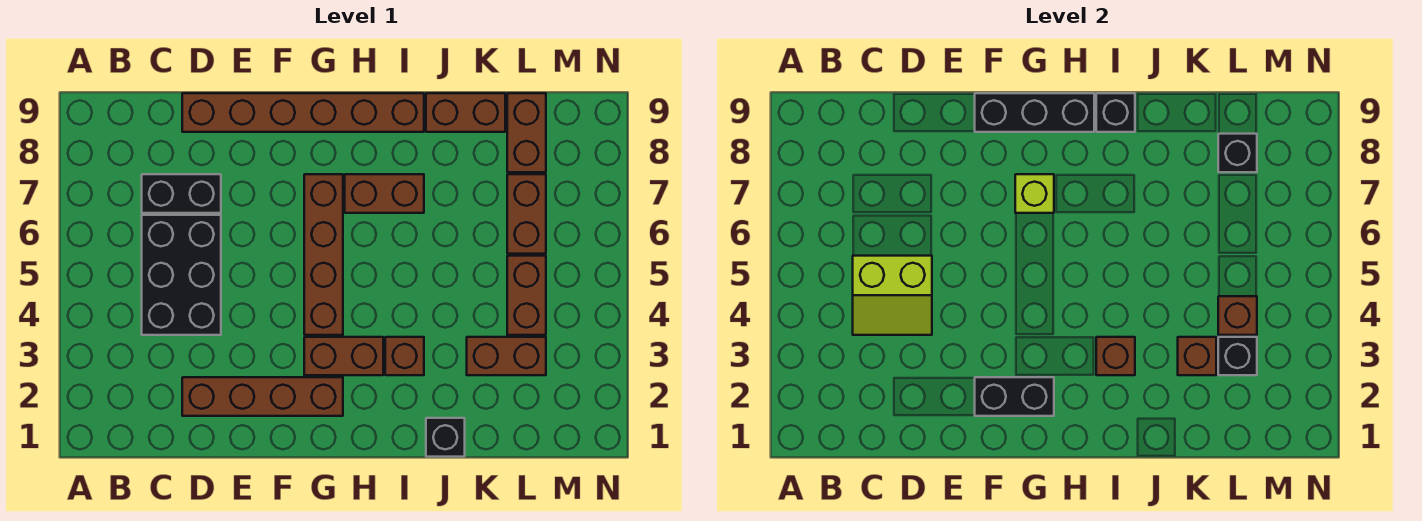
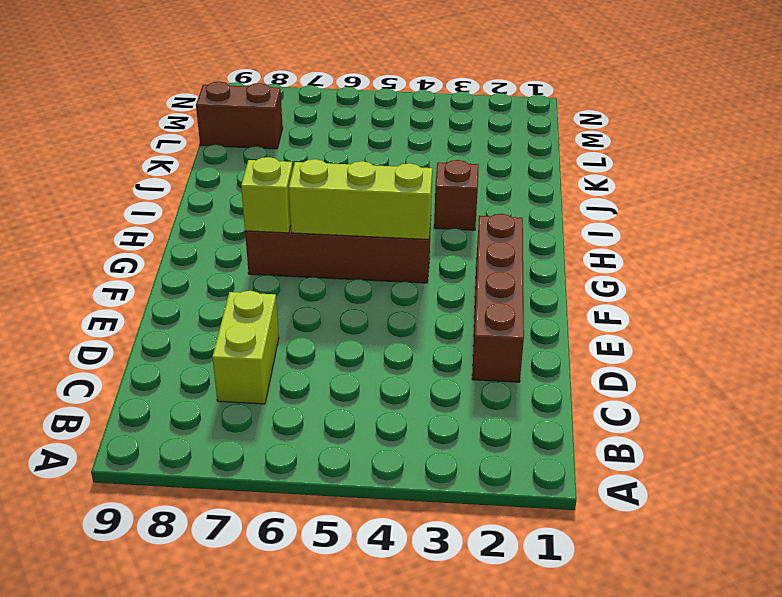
lime brick C7:D7 level 1 -> black brick C7:D7 level 1
lime brick G4:G6 level 2 -> none
none -> black brick C4:D6 level 1
none -> brown brick D9:I9 level 1
none -> brown brick G3:H3 level 1

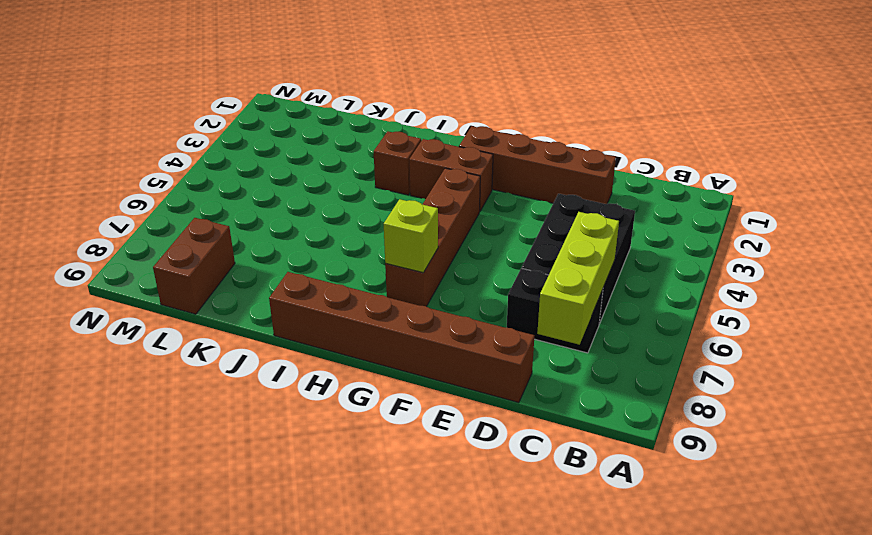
lime brick C6:C8 level 2 -> none
none -> brown brick H7:I7 level 1
none -> black brick J1 level 1
none -> brown brick J9:K9 level 1

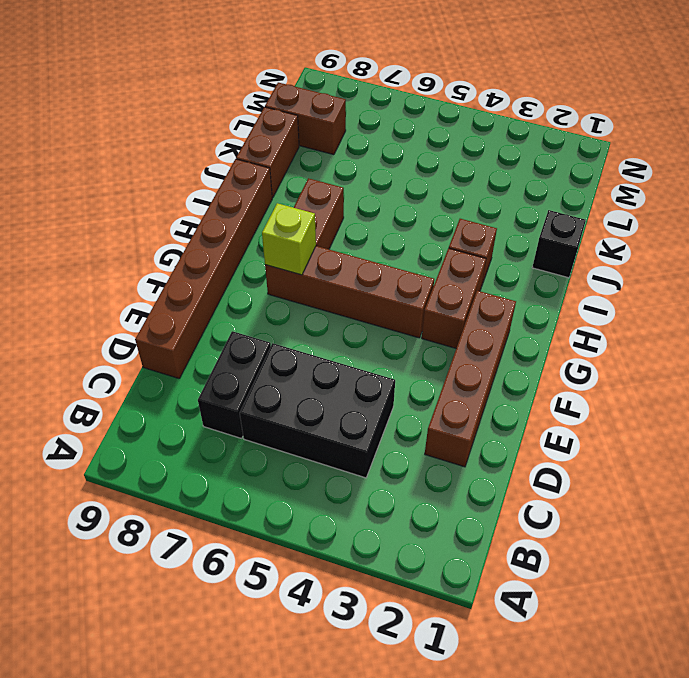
none -> brown brick K3:L3 level 1
none -> brown brick L4:L5 level 1
none -> brown brick L6:L7 level 1

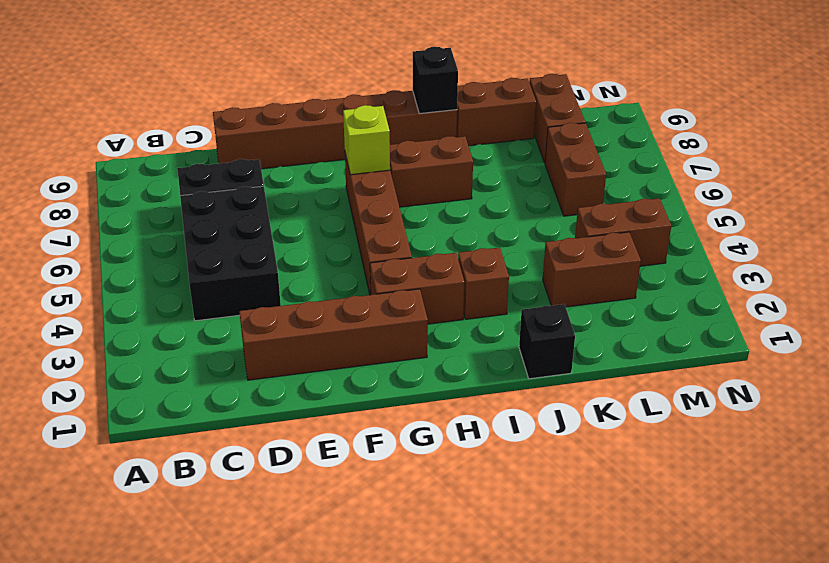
brown brick L4:M4 level 1 -> brown brick L4:L5 level 1
none -> lime slope C4:D5 level 2 top 5
none -> black brick F2:G2 level 2
none -> black brick F9:H9 level 2

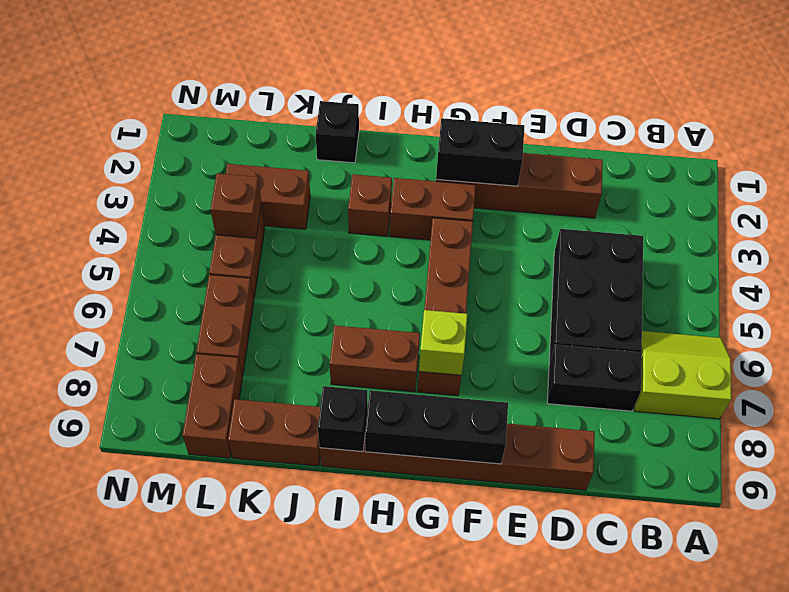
lime slope A6:B7 level 1 top 7 -> lime slope C4:D5 level 2 top 5
none -> brown brick I3 level 2
none -> brown brick K3 level 2
none -> black brick L3 level 2

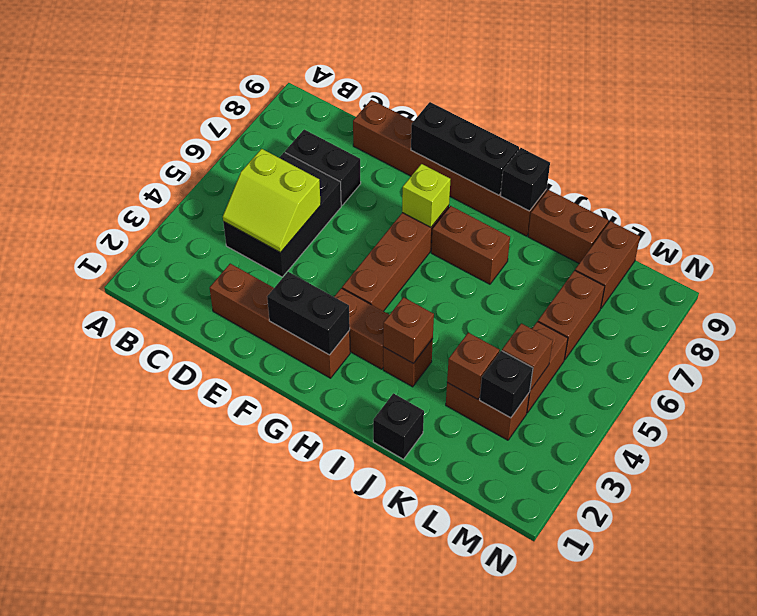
none -> black brick L8 level 2

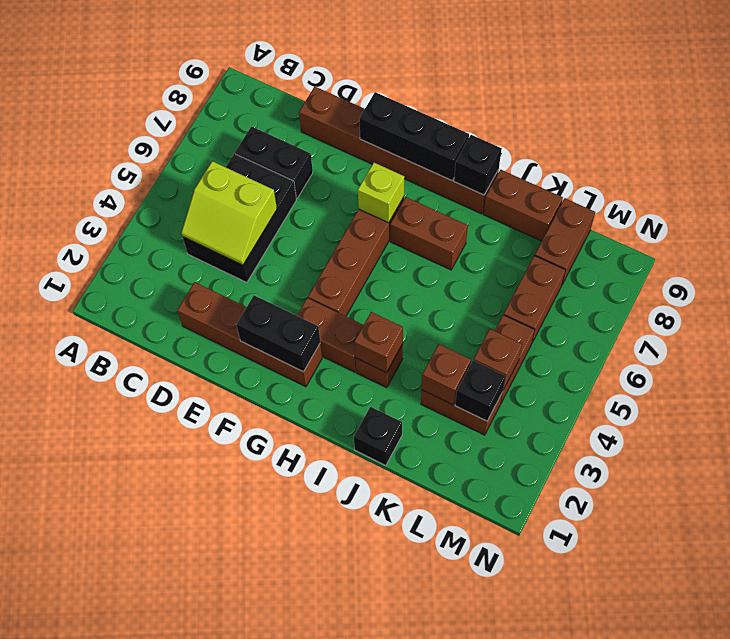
none -> black brick L8 level 2

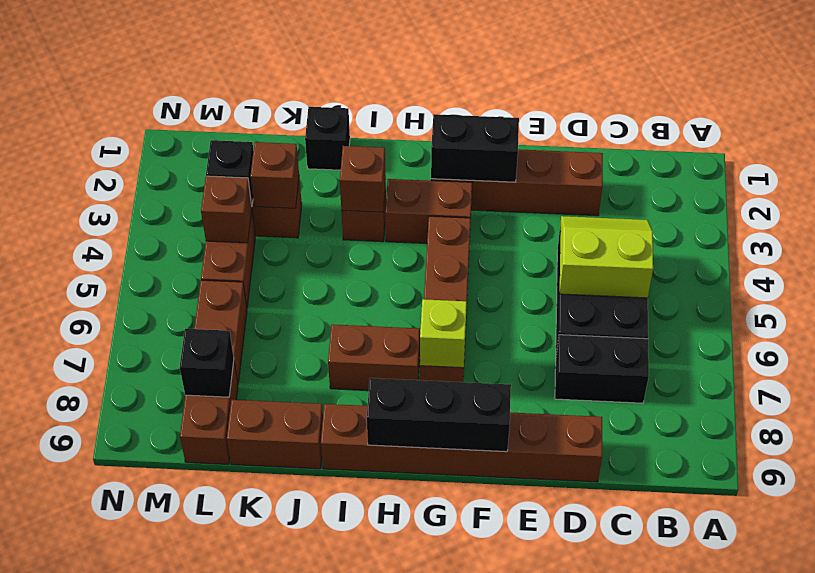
none -> black brick I9 level 2

